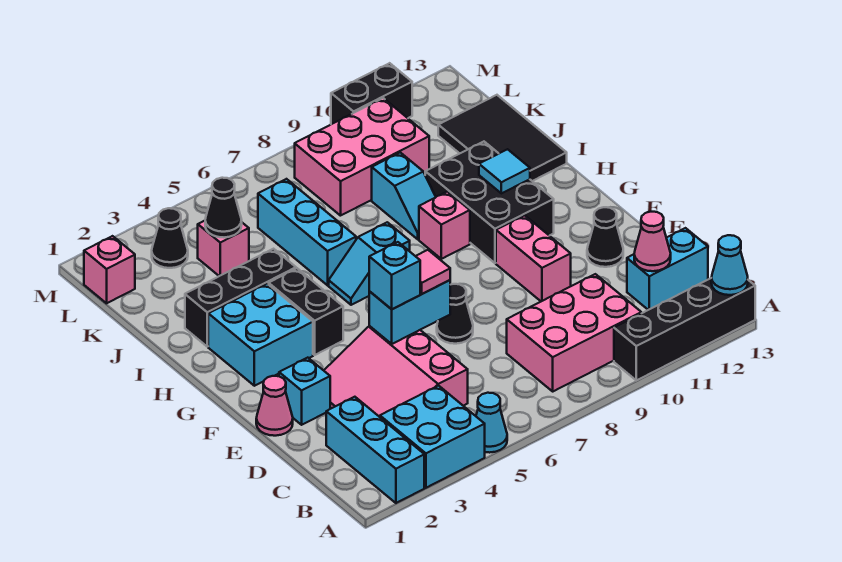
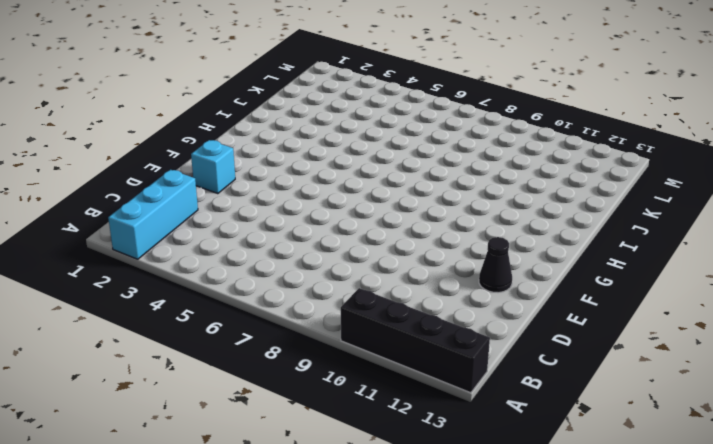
none -> cyan brick A3:B4 level 1
none -> cyan cone A5 level 1
none -> pink brick B8:C10 level 1
none -> pink slope C3:E5 level 1 top 5

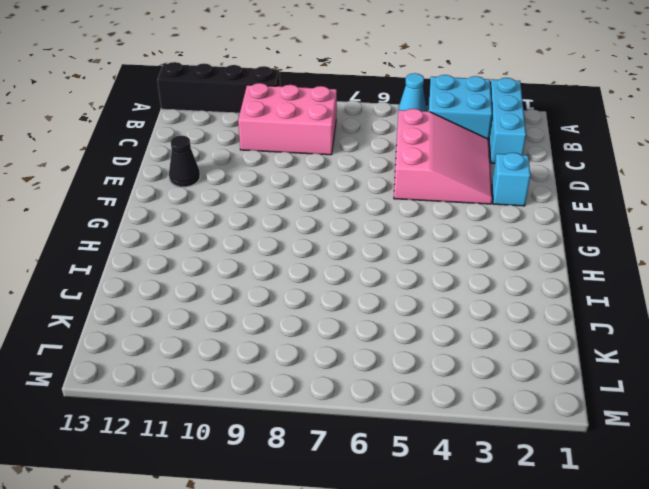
none -> cyan brick C12:C13 level 1
none -> pink cone E1 level 1
none -> black cone E7 level 1
none -> pink brick E10:F10 level 1

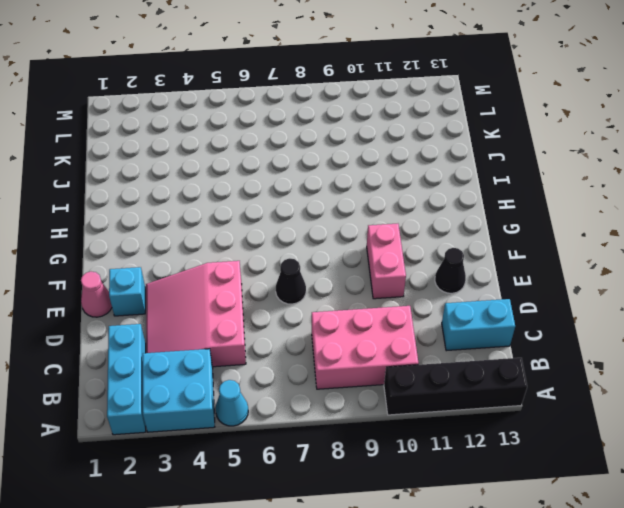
none -> cyan brick G2:H3 level 1
none -> black brick G4:H4 level 1
none -> black brick G10:I11 level 1
none -> cyan slope H6:H7 level 1 top 7

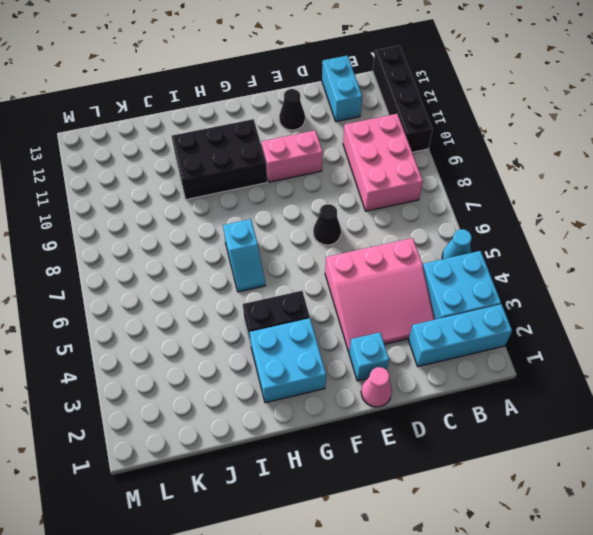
none -> pink brick H9 level 1
none -> black brick I2:I4 level 1
none -> cyan brick I6:K6 level 1
none -> cyan slope I9:J9 level 1 top J

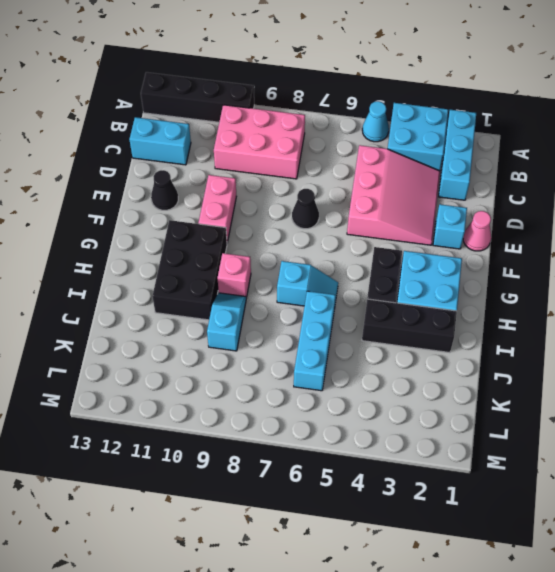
none -> black tile I12:K13 level 1
none -> pink brick K4 level 1
none -> pink brick K8:L10 level 1
none -> pink brick L1 level 1

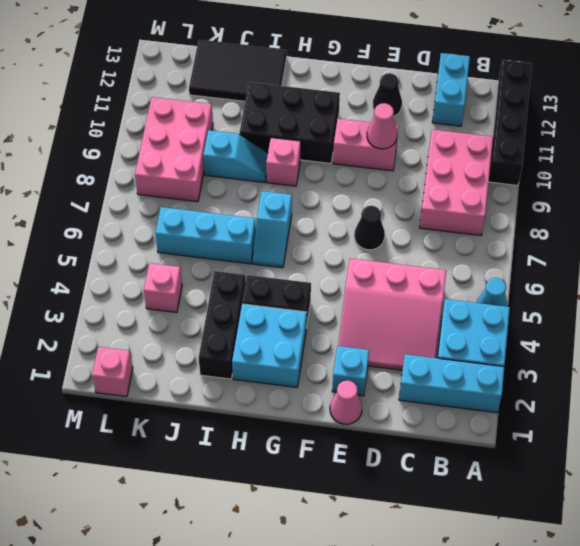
pink cone E10 level 2 -> pink cone C12 level 2
none -> black cone L3 level 1
none -> black brick M10:M11 level 1
none -> cyan cone A13 level 2
none -> cyan brick E5:E6 level 2

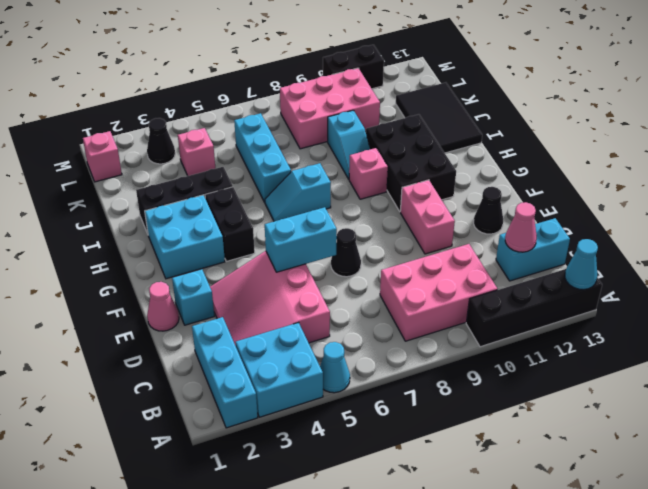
none -> cyan tile H11 level 2
none -> black cone K4 level 2
none -> cyan brick E5 level 3
none -> pink tile E6 level 3

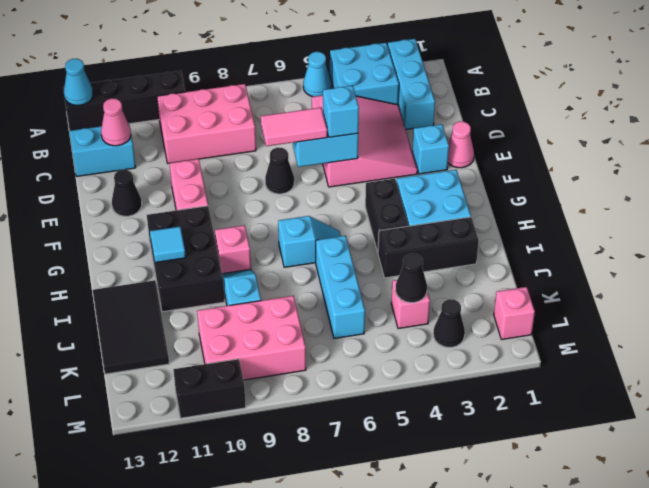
pink tile E6:E7 level 3 -> pink tile E6 level 3

